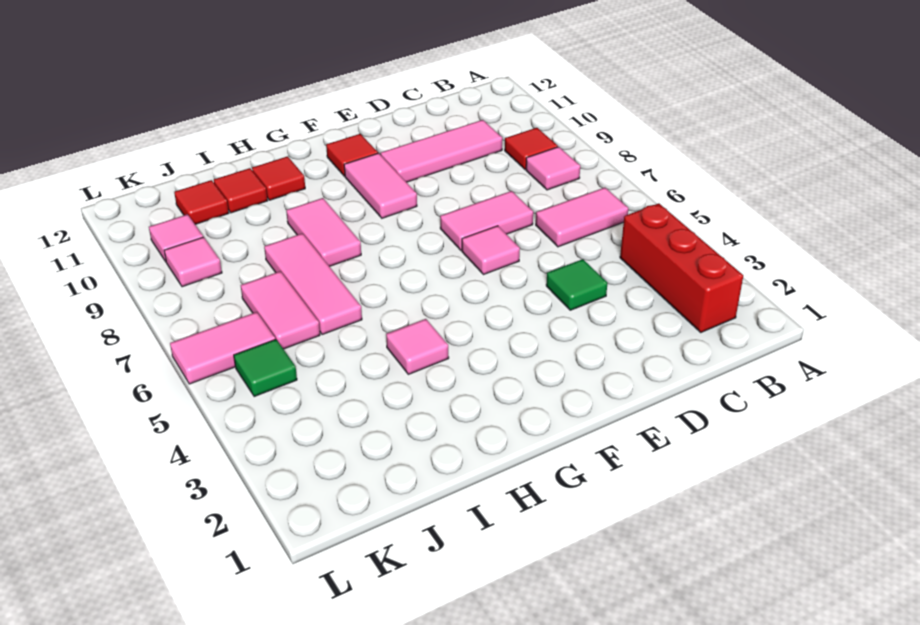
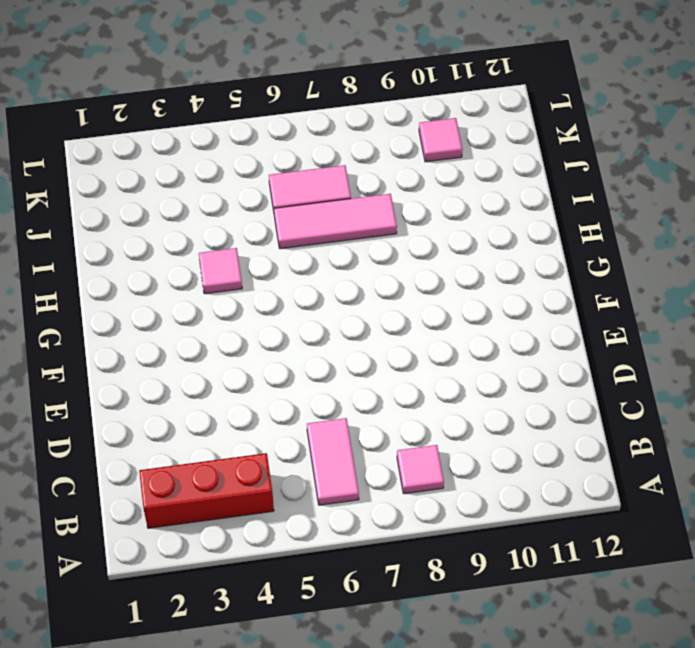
none -> red tile B9 level 1
none -> pink tile C10:E10 level 1
none -> green tile D4 level 1

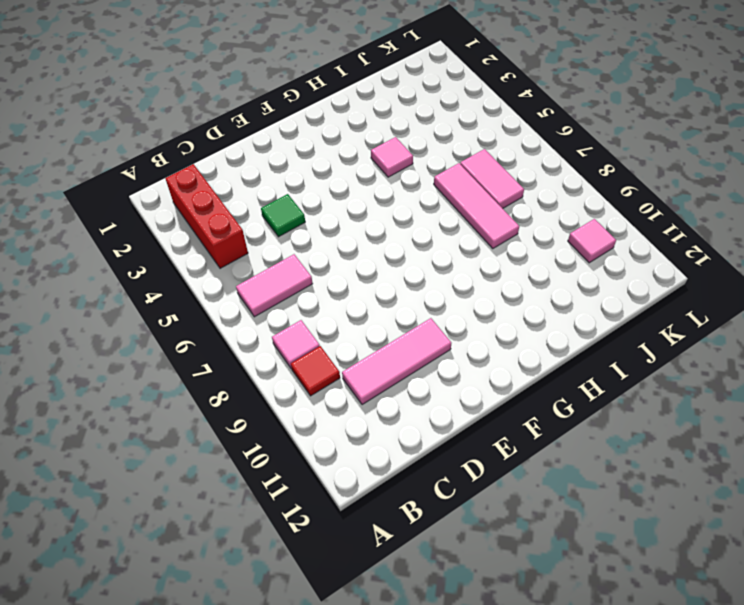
none -> pink tile D7:E7 level 1
none -> pink tile E6 level 1
none -> pink tile F9:F10 level 1

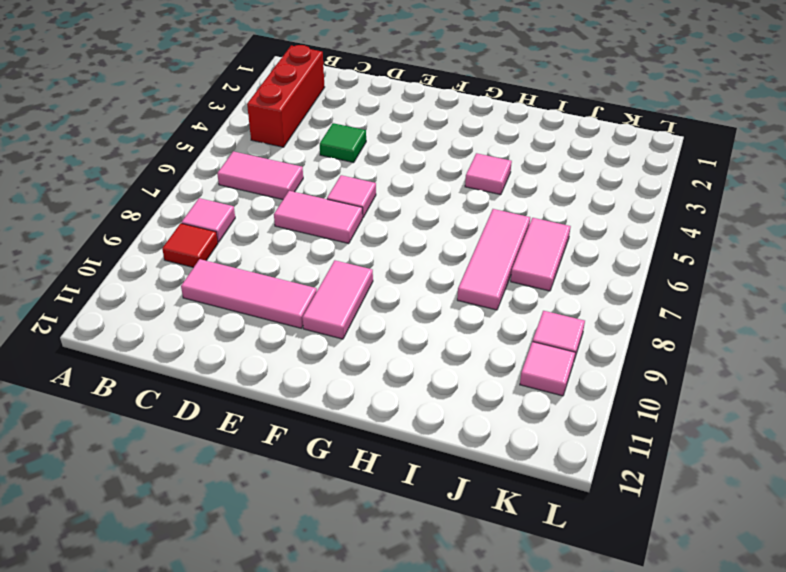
none -> red tile F11 level 1
none -> pink tile H8:H9 level 1
none -> red tile H11 level 1

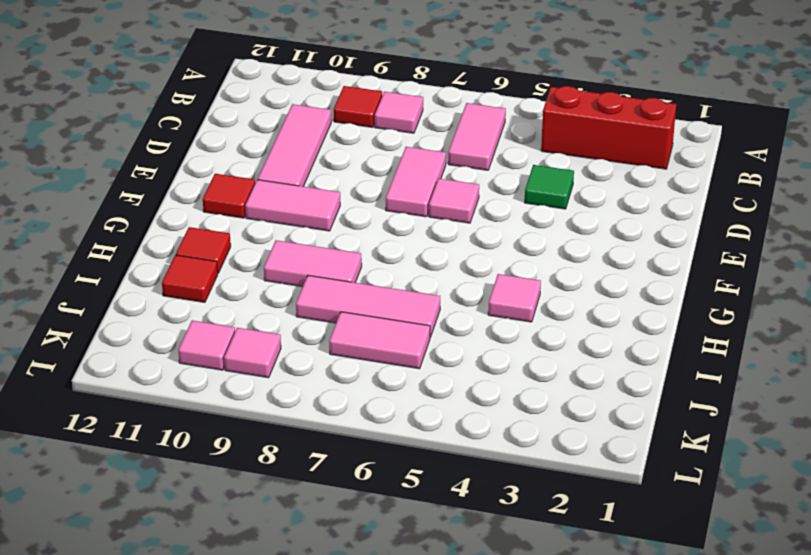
none -> red tile J11 level 1
none -> green tile K5 level 1
none -> pink tile K6:L6 level 1

